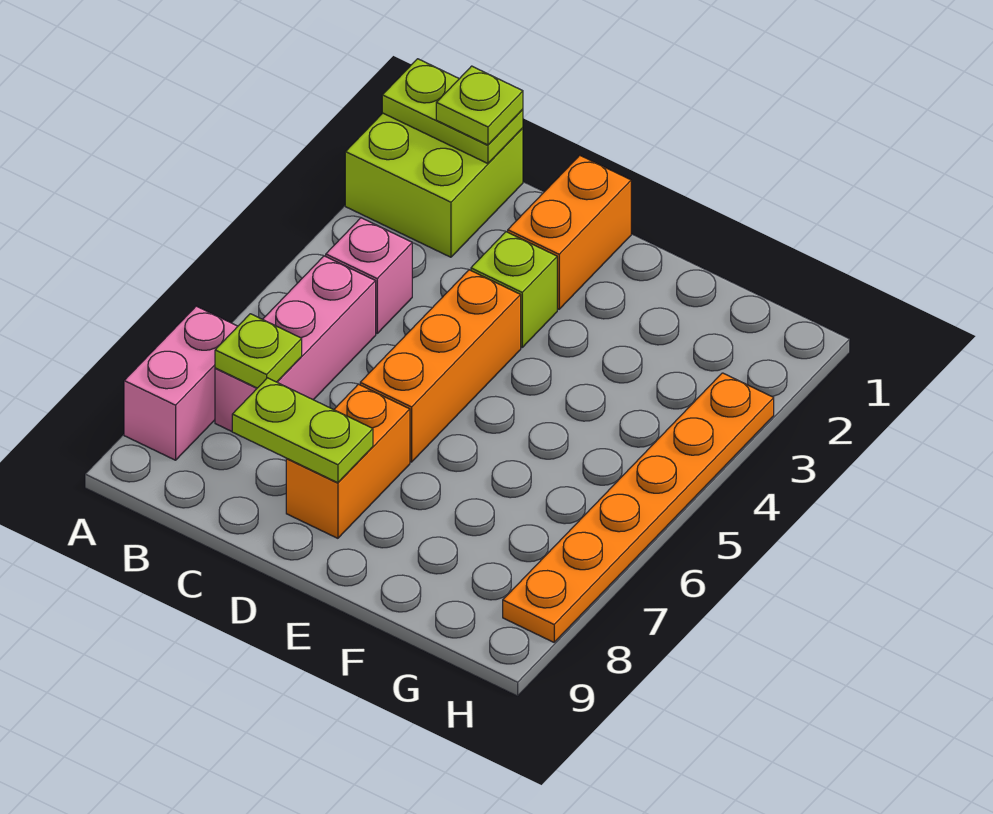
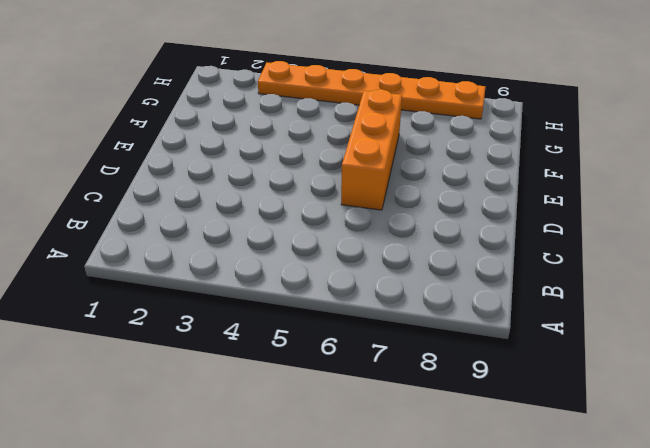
orange brick D6:F6 level 1 -> orange brick D4:D6 level 1
none -> lime brick A1:B2 level 1
none -> pink brick A7:A8 level 1
none -> pink brick B4 level 1

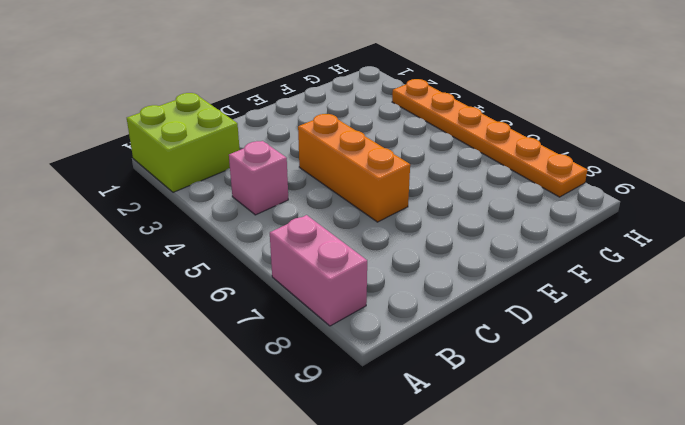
none -> pink brick B5:B7 level 1
none -> orange brick D1:D2 level 1
none -> lime brick D3 level 1

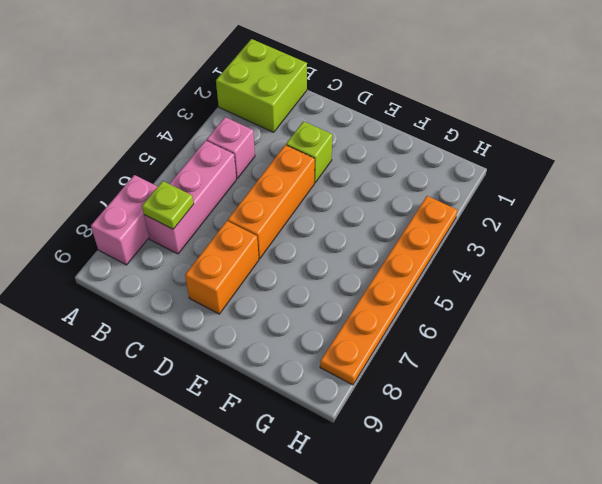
none -> orange brick D1:D2 level 1
none -> lime plate A1:B1 level 2
none -> lime plate C8:D8 level 2

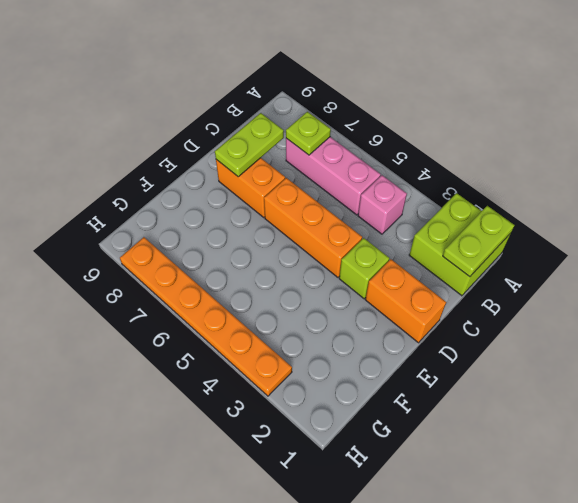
none -> pink brick A7:A8 level 1
none -> lime plate B1 level 3

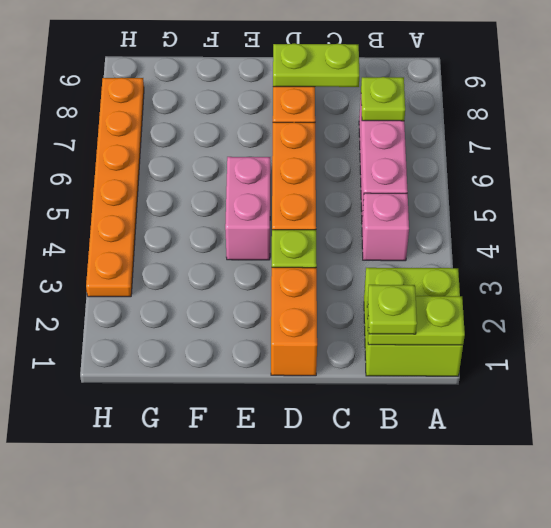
pink brick E4:E5 level 1 -> pink brick A7:A8 level 1

